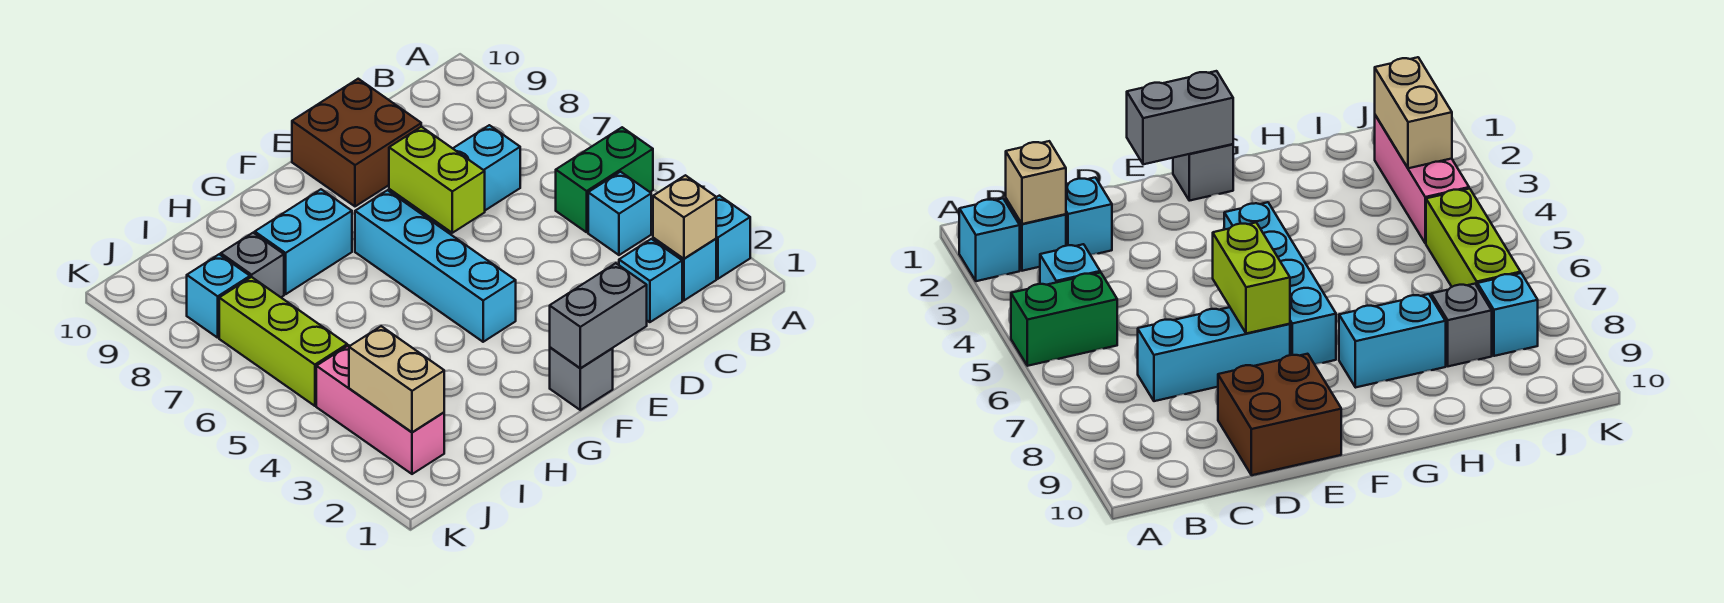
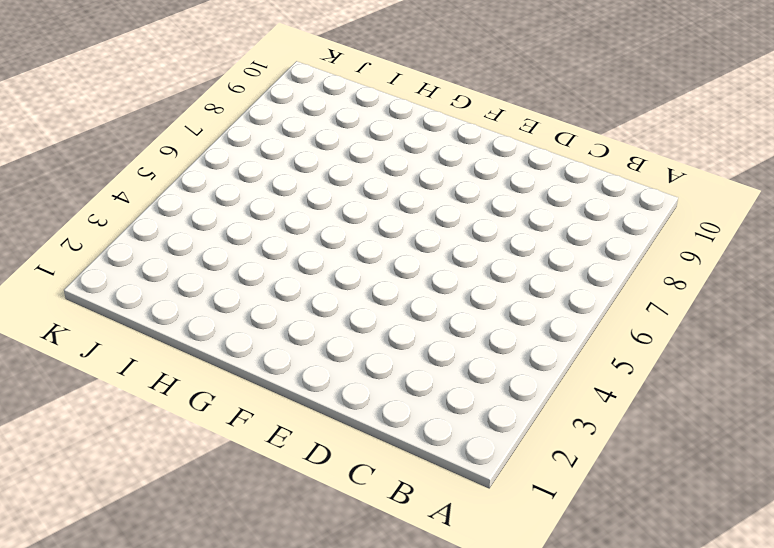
none -> cyan brick A2 level 1
none -> green brick A5:B5 level 1
none -> cyan brick B2 level 1

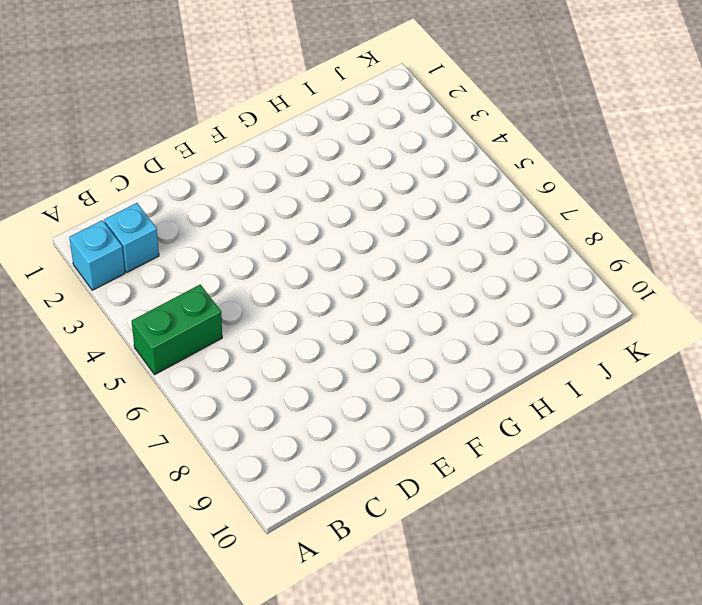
none -> cyan brick B4 level 1
none -> cyan brick C2 level 1
none -> cyan brick C7:E7 level 1

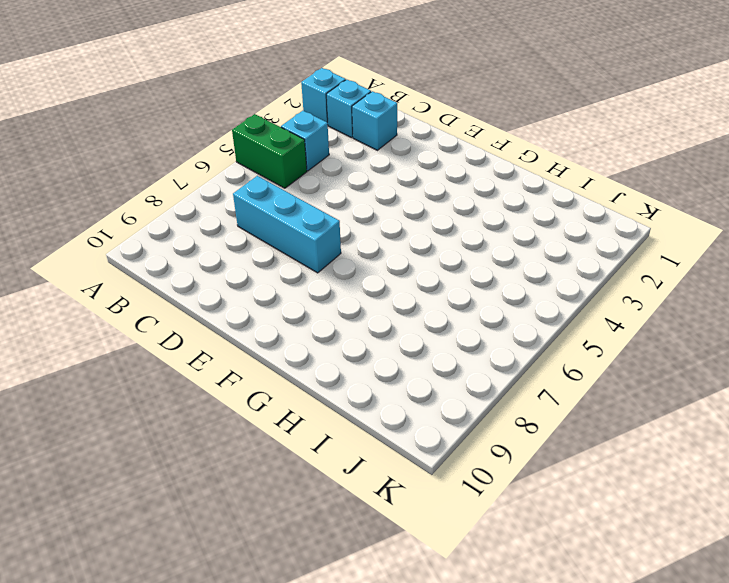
none -> brown brick D9:E10 level 1
none -> grey brick F1 level 1
none -> cyan brick F4:F7 level 1

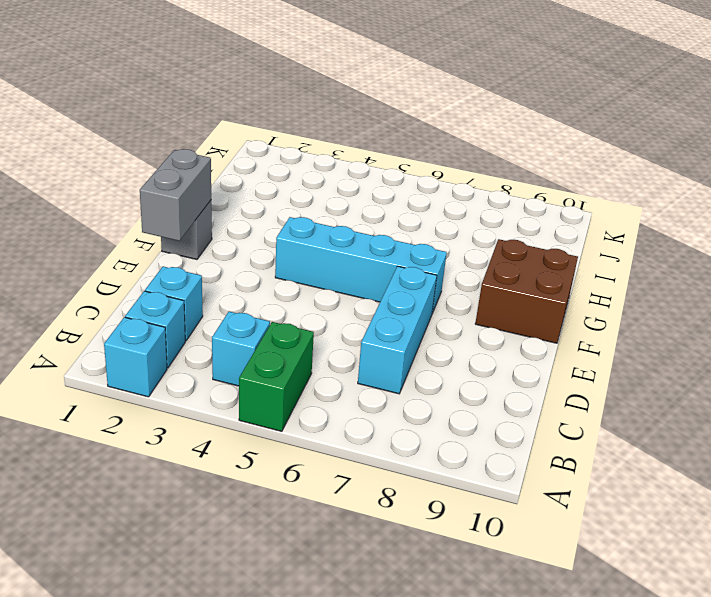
brown brick F9:G10 level 1 -> brown brick D9:E10 level 1
none -> cyan brick G8:H8 level 1
none -> grey brick I8 level 1
none -> pink brick J2:J4 level 1

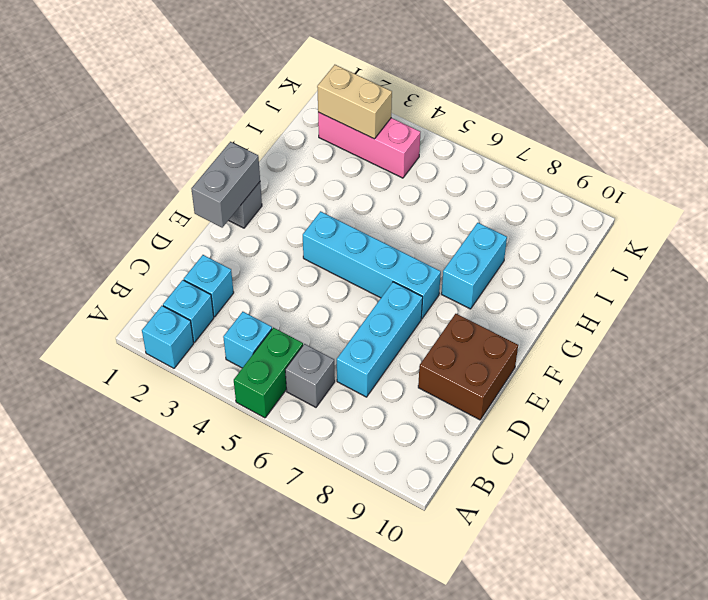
grey brick B6 level 1 -> grey brick I8 level 1
none -> lime brick J5:J7 level 1
none -> cyan brick J8 level 1
none -> tan brick B2 level 2

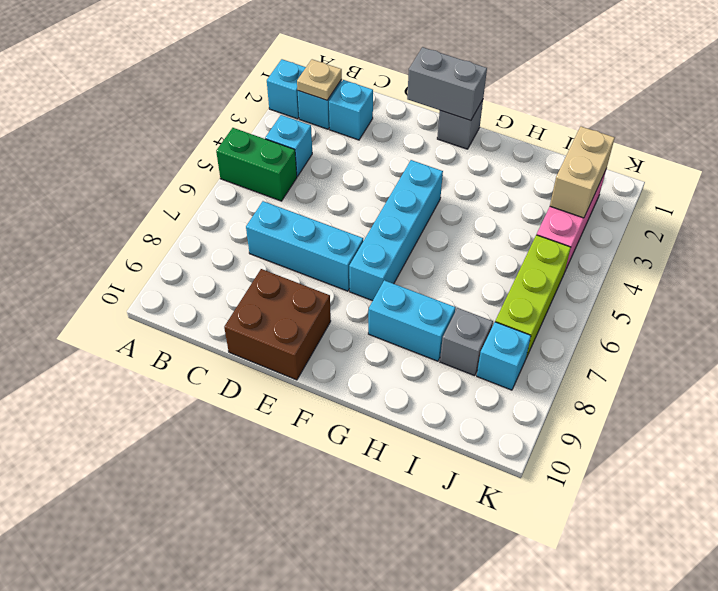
tan plate B2 level 2 -> tan brick B2 level 2
none -> lime brick E6:E7 level 2

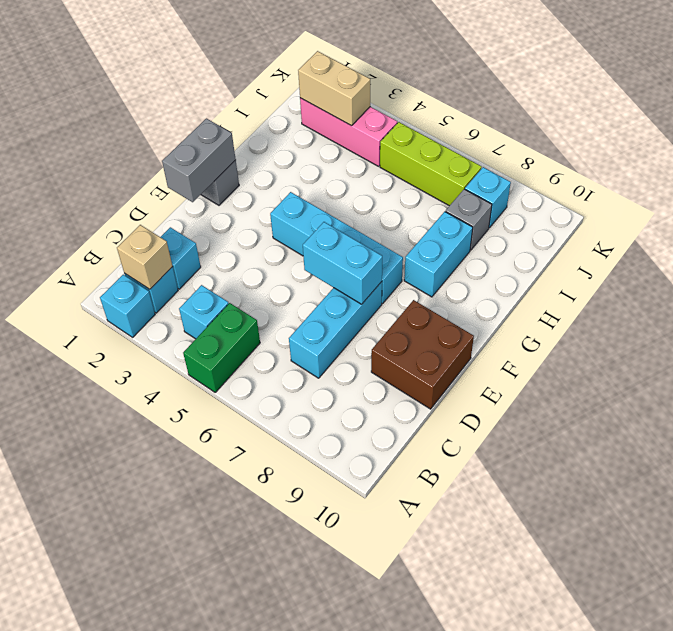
cyan brick E6:E7 level 2 -> lime brick E6:E7 level 2

